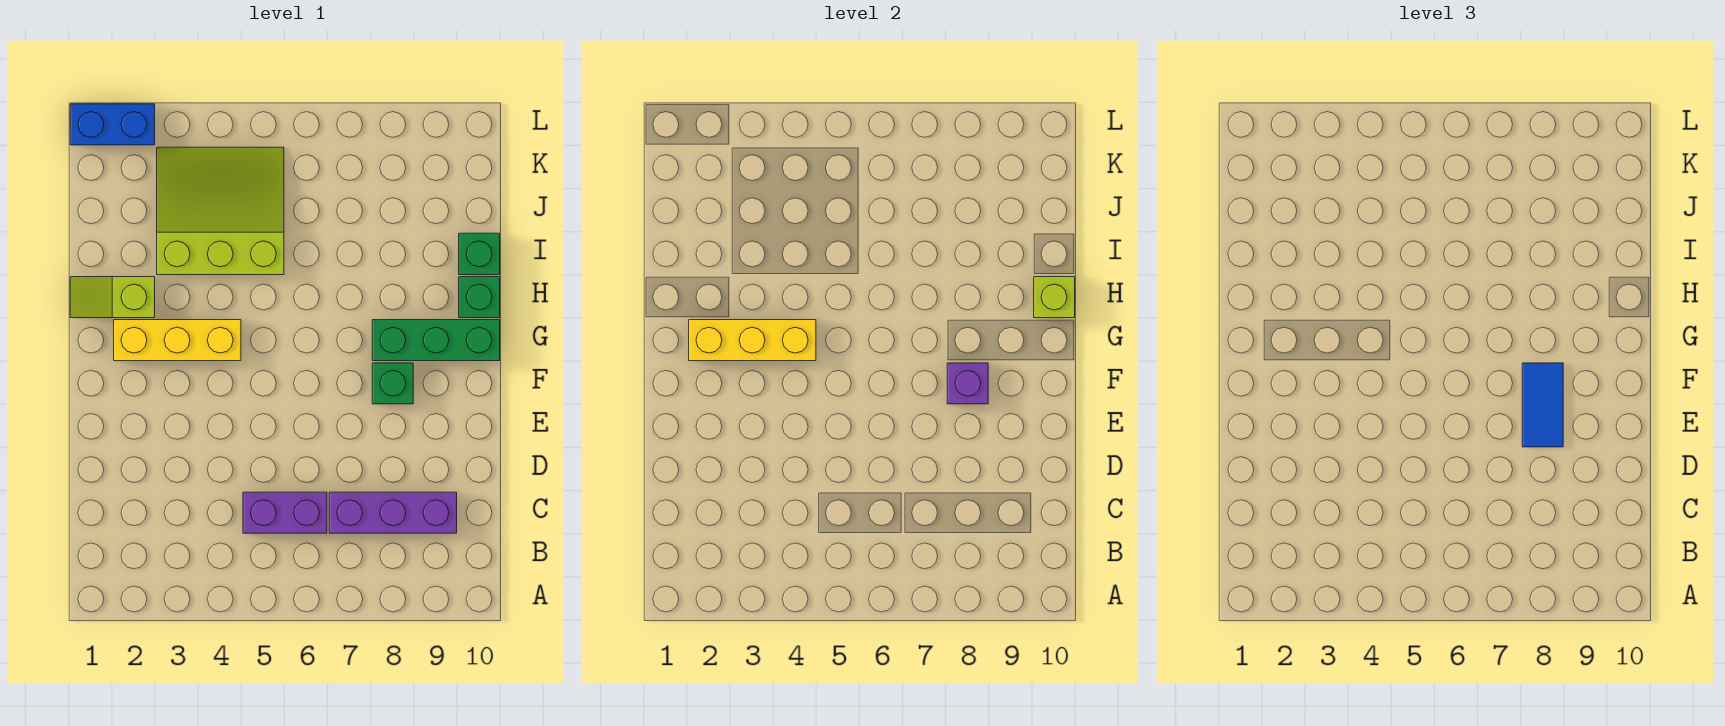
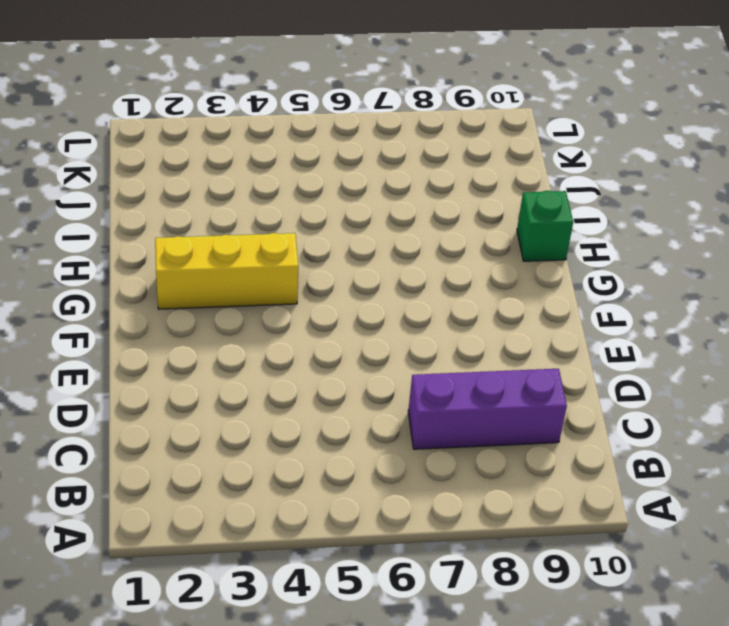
none -> purple brick C5:C6 level 1
none -> green brick F8 level 1
none -> green brick G8:G10 level 1

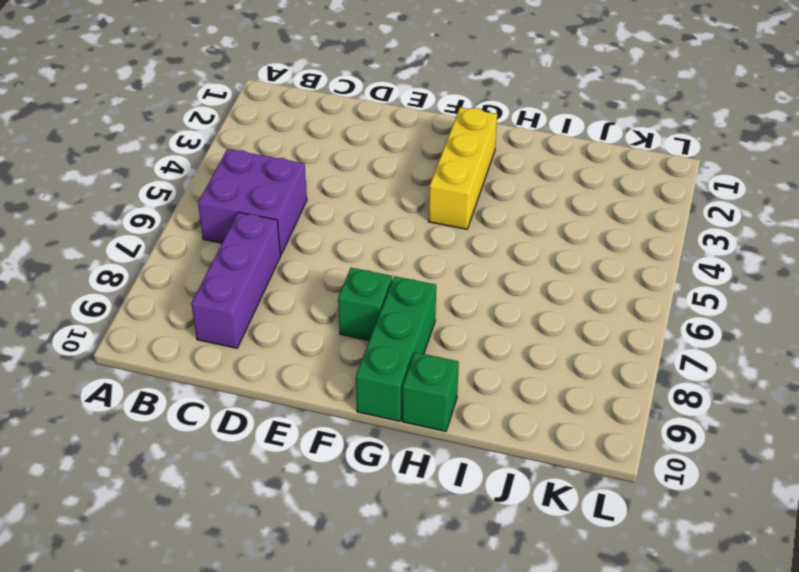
purple brick B5:C6 level 1 -> purple brick C5:C6 level 1
none -> lime slope H1:H2 level 1 top 2
none -> lime slope I3:K5 level 1 top I
none -> green brick I10 level 1

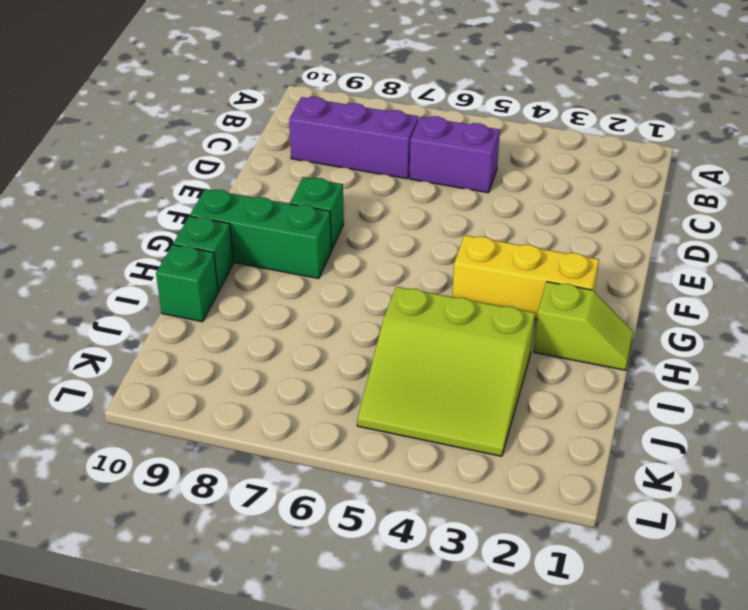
none -> blue brick L1:L2 level 1
none -> purple brick F8 level 2
none -> yellow brick G2:G4 level 2

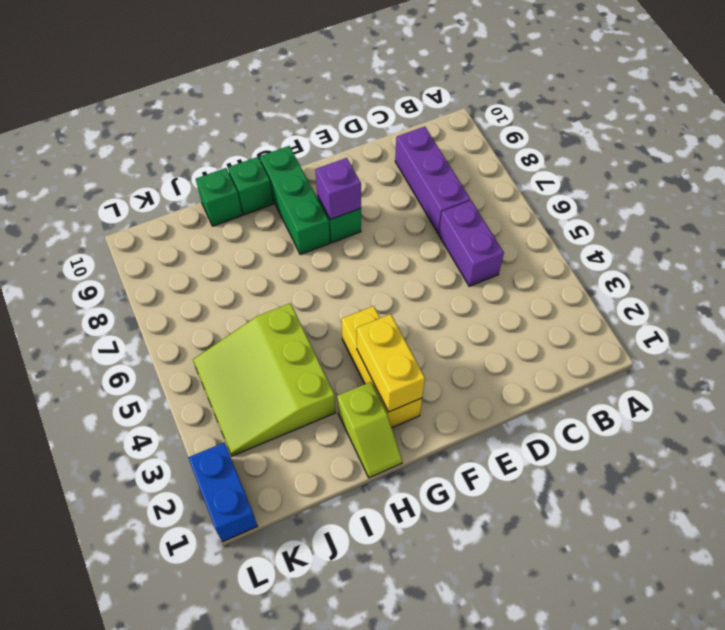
yellow brick G2:G3 level 2 -> yellow brick G2:G4 level 2
none -> lime brick H10 level 2
none -> blue tile E8:F8 level 3

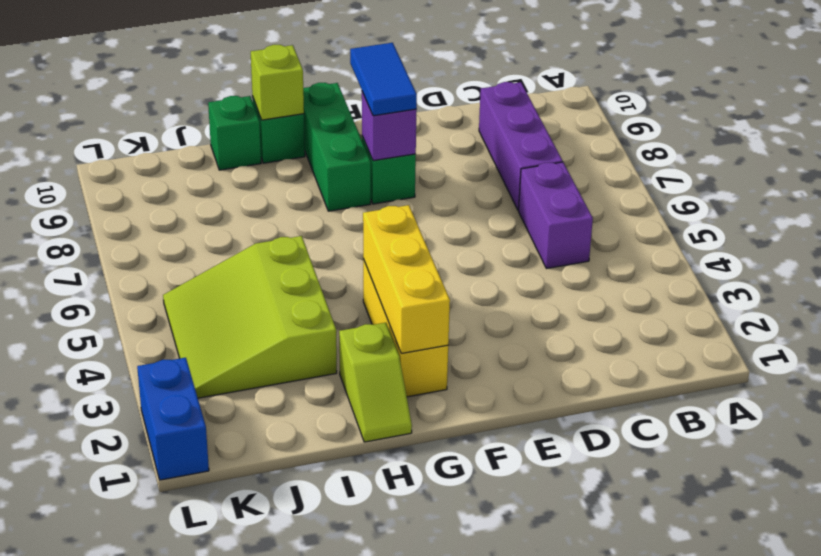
blue tile F8:F9 level 3 -> blue tile E8:F8 level 3

